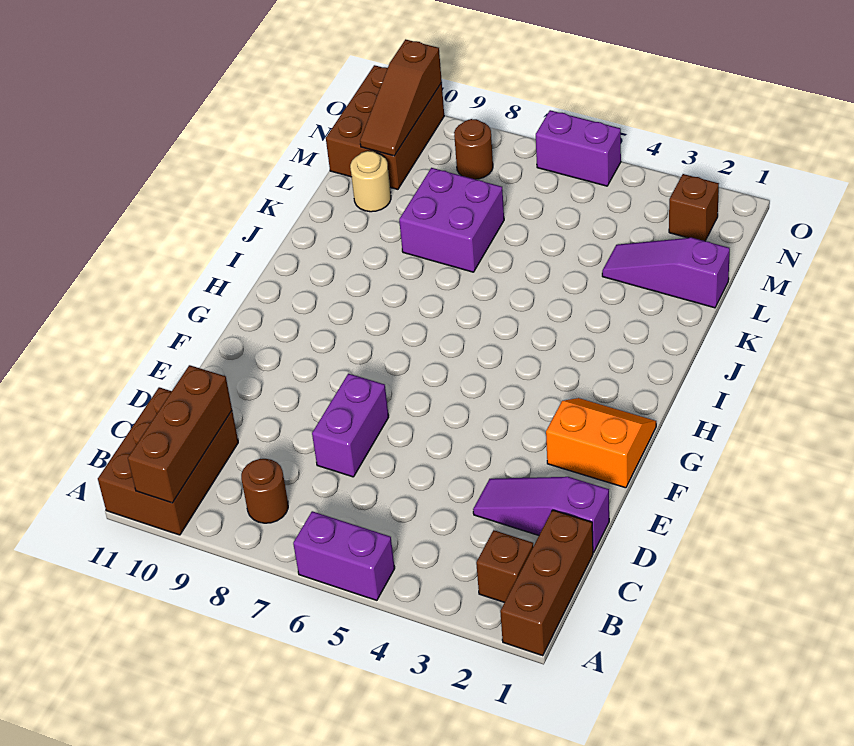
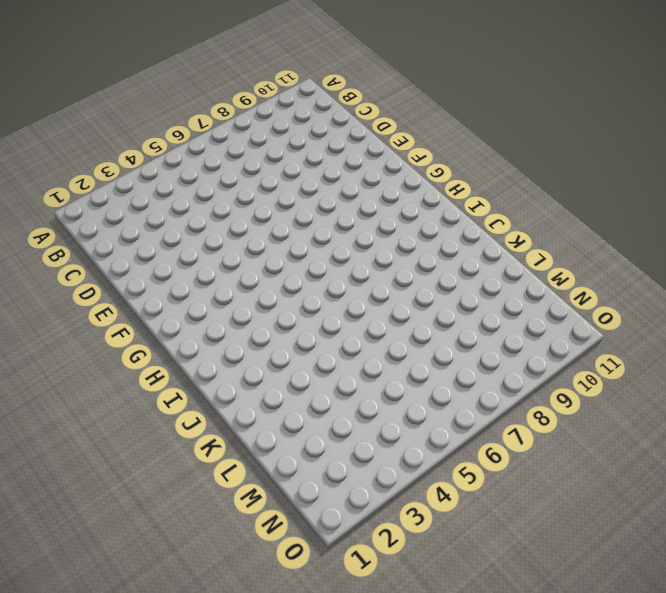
none -> brown brick A1:C1 level 1
none -> purple brick A5:A6 level 1
none -> brown brick A10:C11 level 1

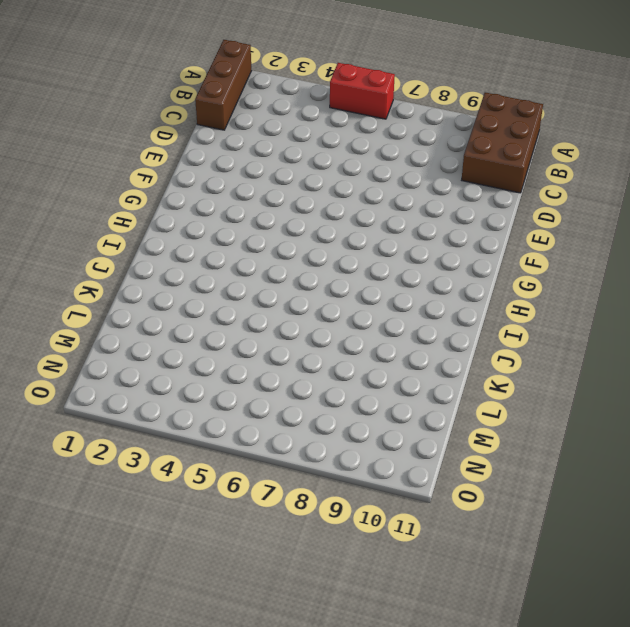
red brick A5:A6 level 1 -> purple brick A5:A6 level 1
none -> brown brick B2 level 1
none -> brown round brick B8 level 1
none -> purple slope D1:D3 level 1 top 1

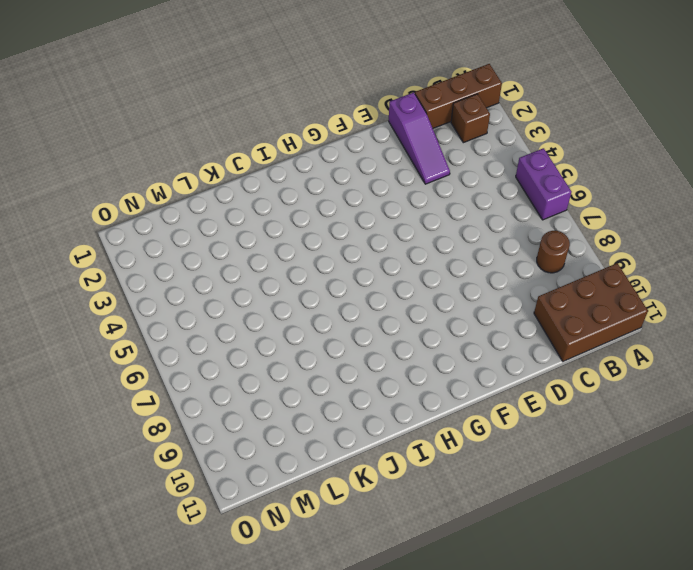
none -> purple brick D7:E7 level 1
none -> orange slope F1:G2 level 1 top F
none -> purple brick K7:L8 level 1

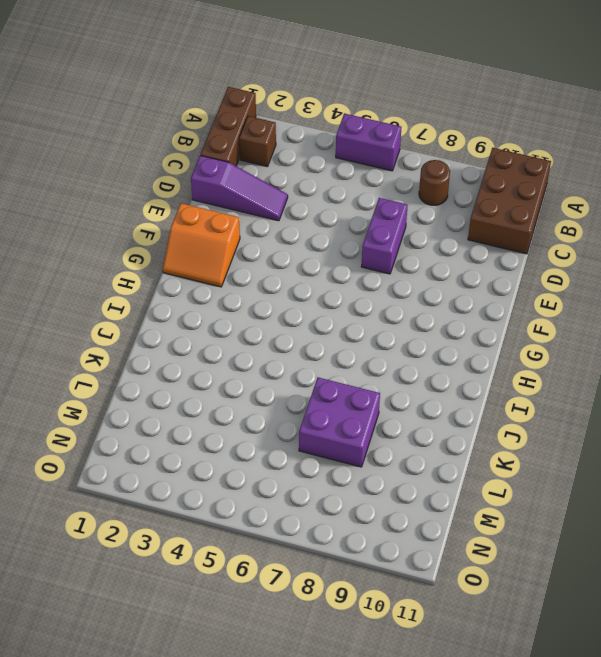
none -> purple slope L1:L3 level 1 top 1
none -> tan round brick L10 level 1
none -> brown brick M10:O11 level 1

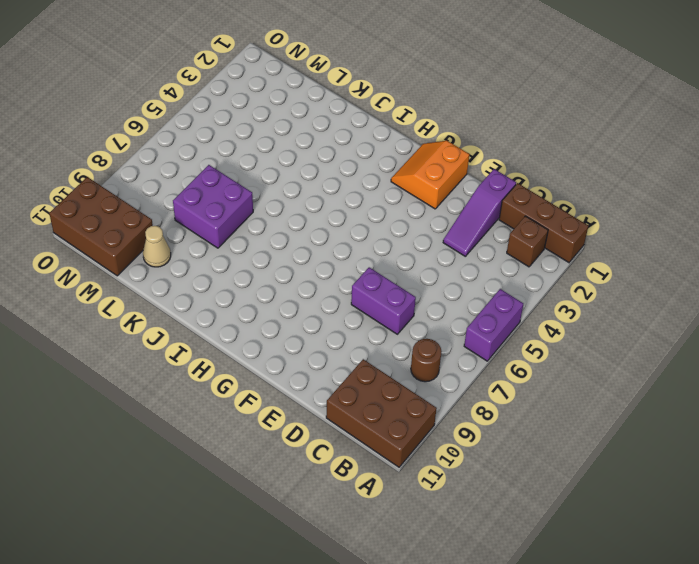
tan cone L10 level 1 -> tan round brick L10 level 1
none -> purple slope L1:L3 level 1 top 1
none -> brown brick N2 level 1
none -> brown round brick N8 level 1

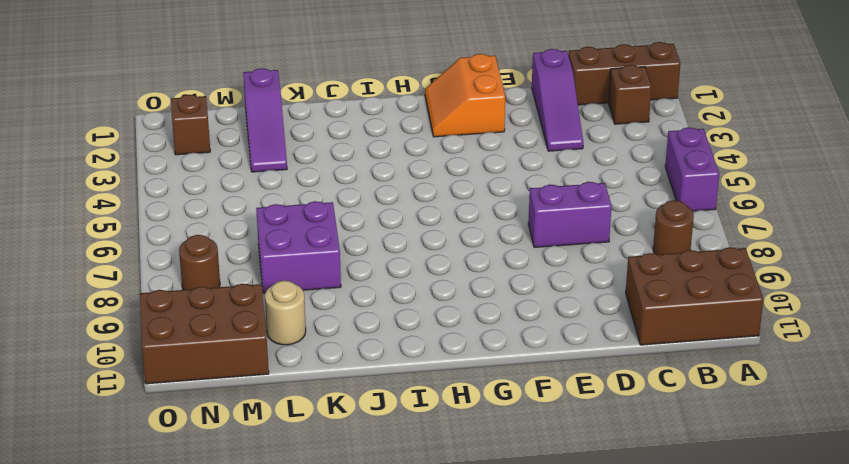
none -> purple brick O5:O6 level 1
none -> brown brick A10:C10 level 2
none -> brown slope M10:O10 level 2 top O

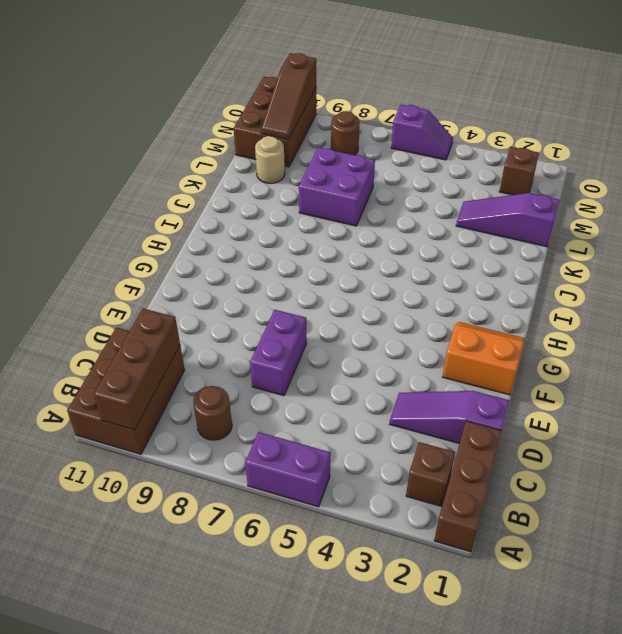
purple slope O5:O6 level 1 top 6 -> purple brick O5:O6 level 1

